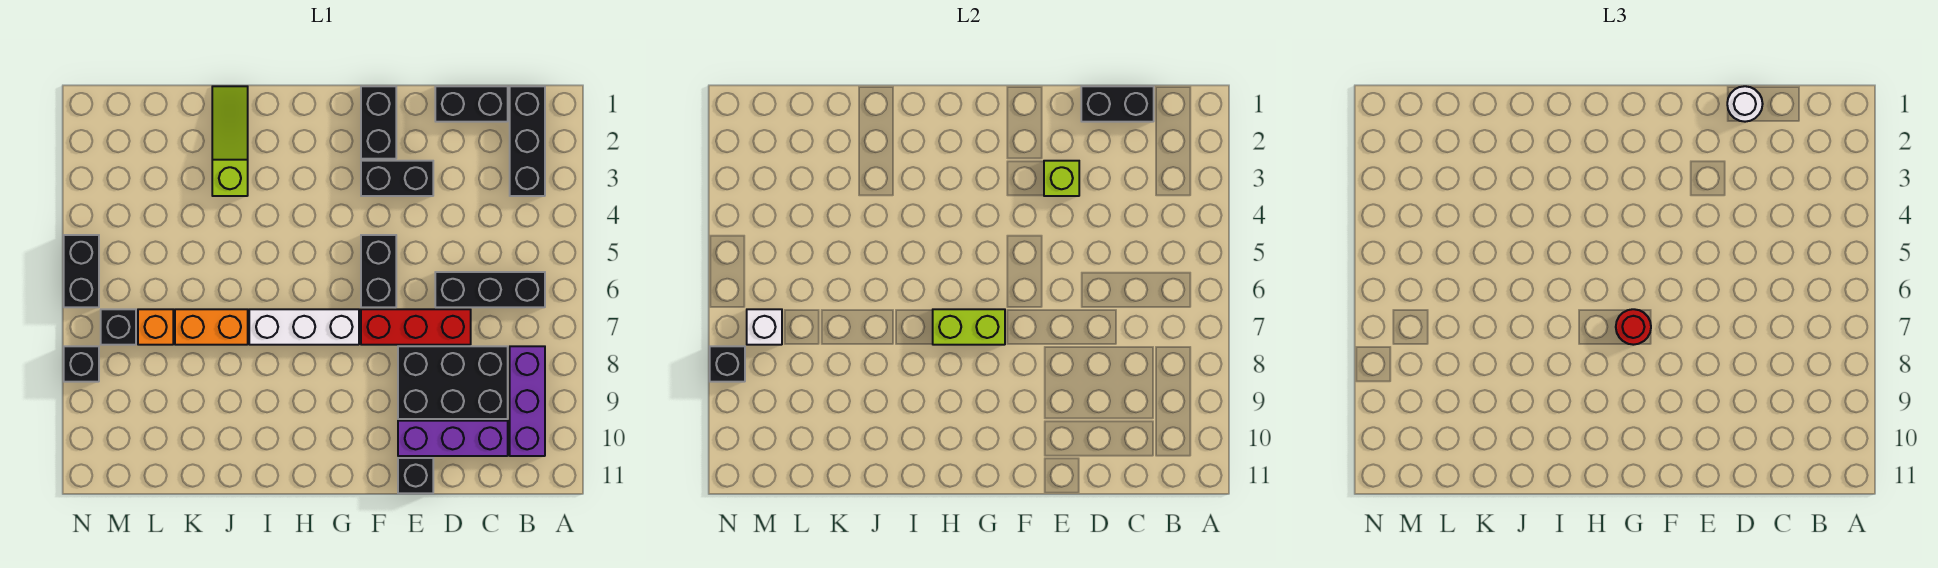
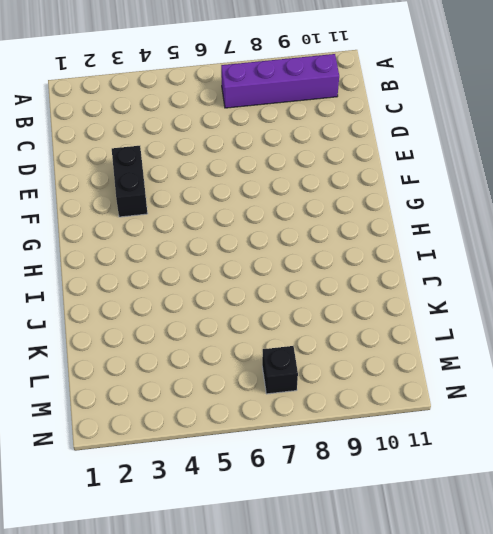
purple brick B7:B10 level 1 -> purple brick B8:B10 level 1
none -> black brick B1:B3 level 1
none -> black brick B6:D6 level 1
none -> black brick C1:D1 level 1

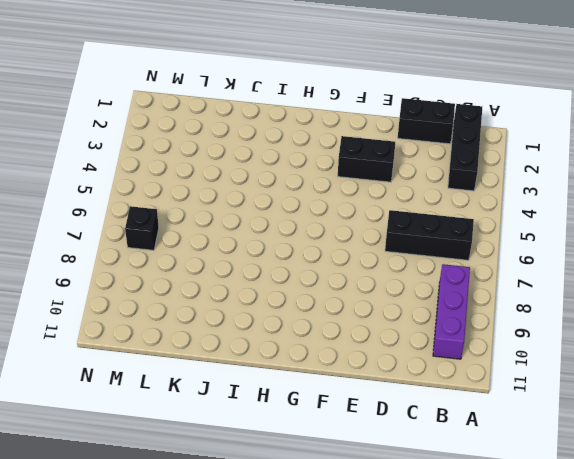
none -> black brick C8:E9 level 1
none -> purple brick C10:E10 level 1
none -> red brick D7:F7 level 1

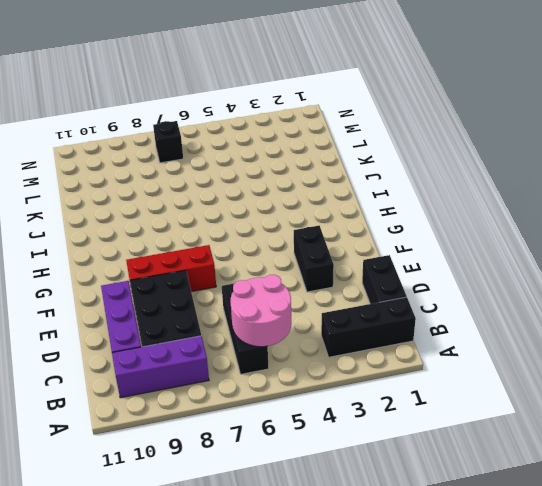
pink round brick B5:C6 level 2 -> none
red brick F7:F9 level 1 -> red brick D7:F7 level 1
none -> black brick E11 level 1
none -> black brick F1:F2 level 1
none -> black brick F5:F6 level 1

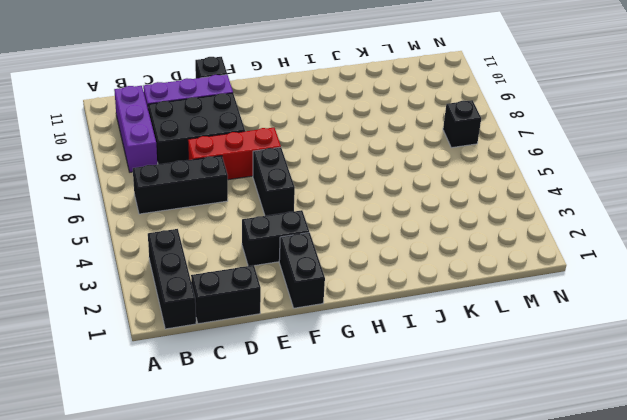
none -> white brick G7:I7 level 1
none -> lime slope J1:J3 level 1 top 3
none -> orange brick J7:K7 level 1

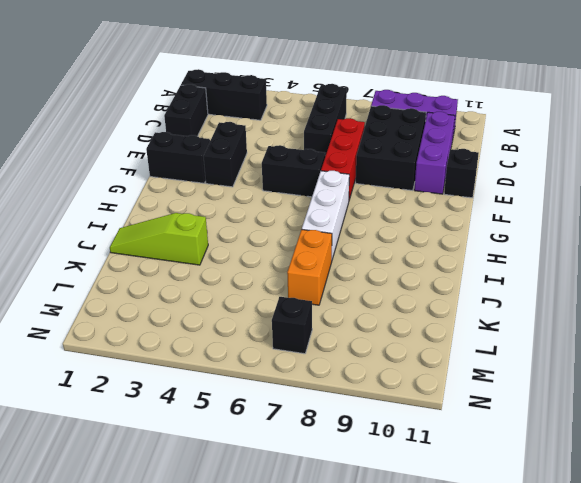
none -> orange brick L7 level 1
none -> black brick N5:N6 level 1
none -> black brick N8 level 1

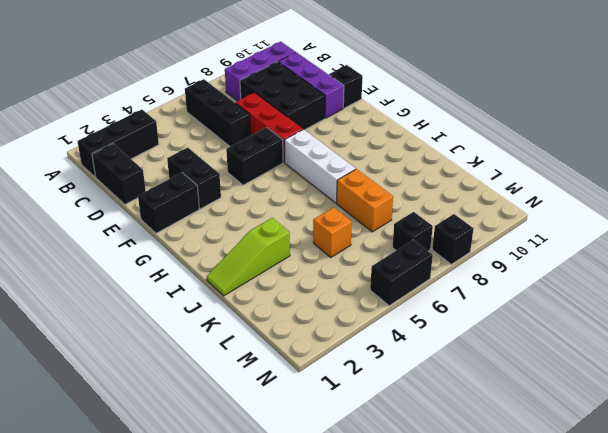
orange brick K5 level 1 -> orange brick L7 level 1
none -> black brick C1:D1 level 2
none -> lime brick E3 level 2
none -> lime brick G7:H7 level 2

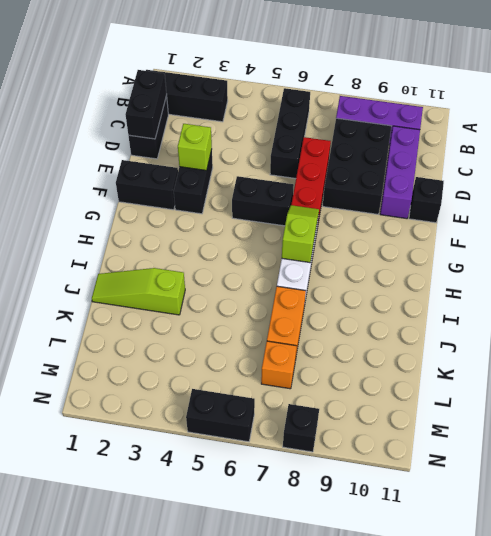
lime slope G7:H7 level 2 top H -> lime brick G7:H7 level 2
none -> black brick M7 level 1
none -> white brick M7 level 2
none -> black brick N8 level 2

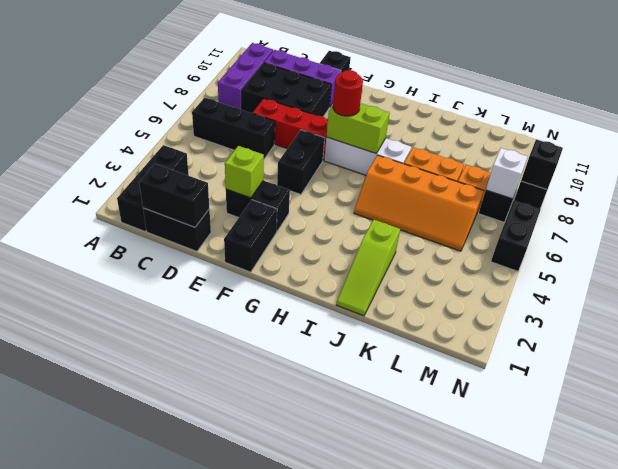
orange slope I5:L6 level 1 top 6 -> none
none -> white round brick D1 level 3

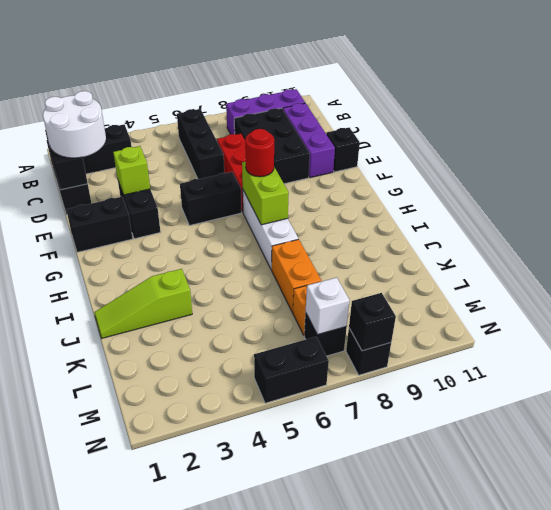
white round brick C1:D2 level 3 -> white round brick D1 level 3

